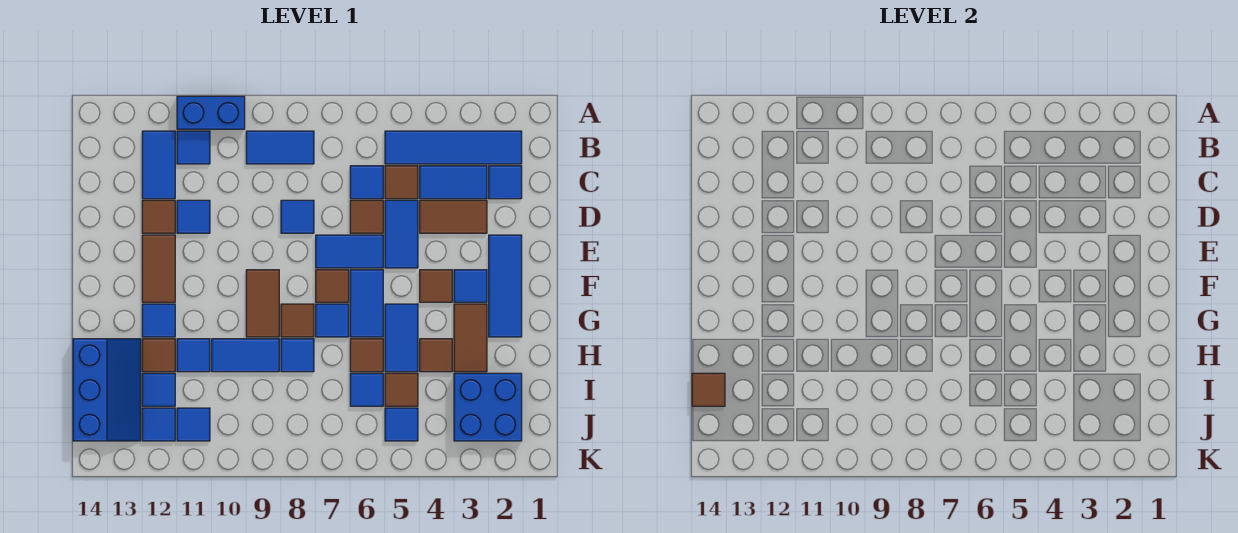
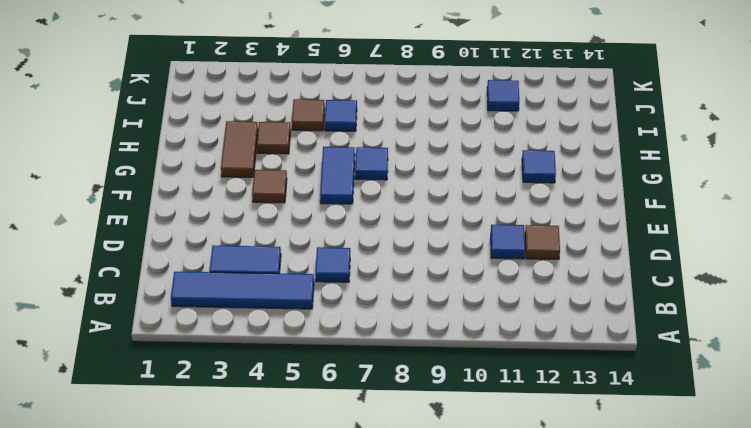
none -> blue brick A10:A11 level 1
none -> blue tile B8:B9 level 1
none -> blue tile B11 level 1
none -> blue tile B12:C12 level 1

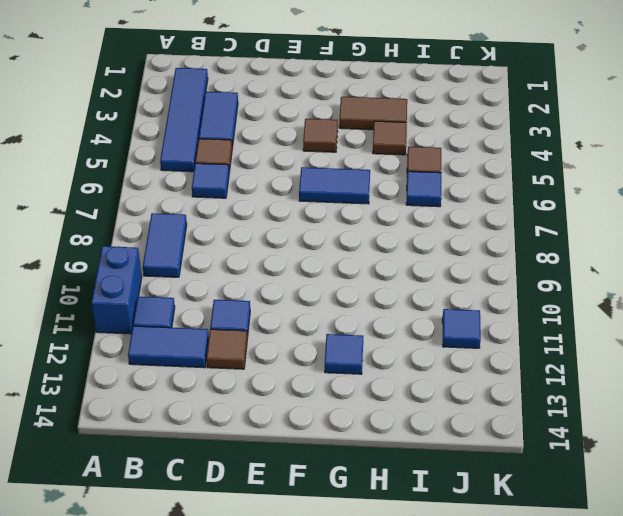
none -> blue tile C2 level 1
none -> brown tile D3:D4 level 1
none -> blue tile D5:E5 level 1
none -> brown tile D6 level 1

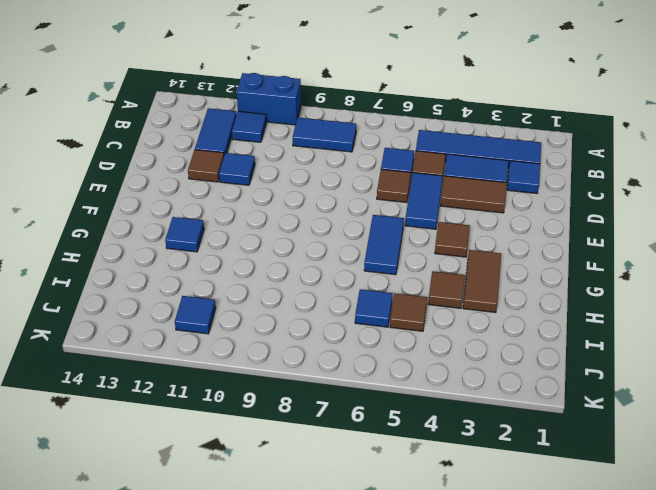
none -> blue tile D8 level 1
none -> blue tile E2:G2 level 1
none -> blue tile E6:E7 level 1
none -> brown tile E12:F12 level 1

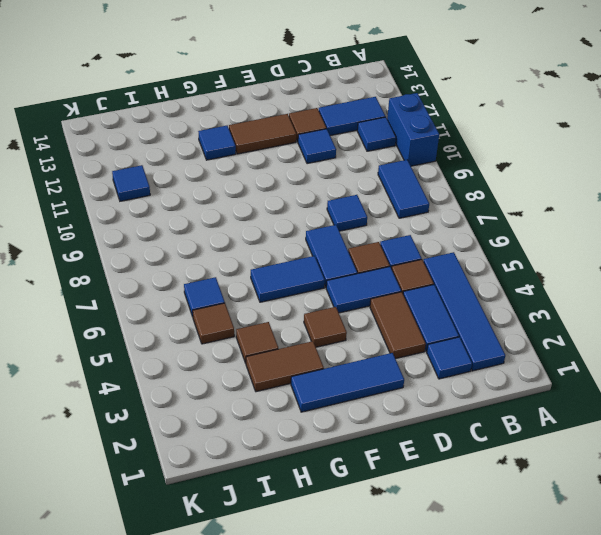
none -> blue tile F3 level 1
none -> brown tile F7 level 1
none -> brown tile F9:G9 level 1
none -> blue tile G5:H5 level 1

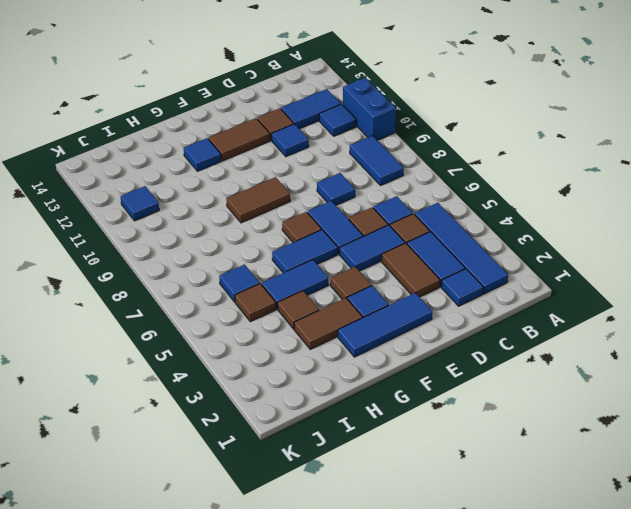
none -> blue tile G7 level 1
none -> brown tile G8 level 1
none -> brown tile H6 level 1
none -> blue tile H8 level 1

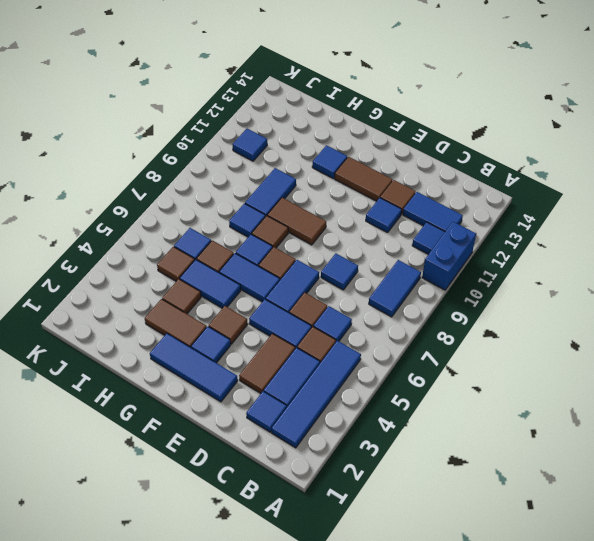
none -> blue tile H11 level 1
none -> brown tile H12 level 1
none -> blue slope H13:J14 level 1 top 14
none -> blue brick I2:J3 level 1

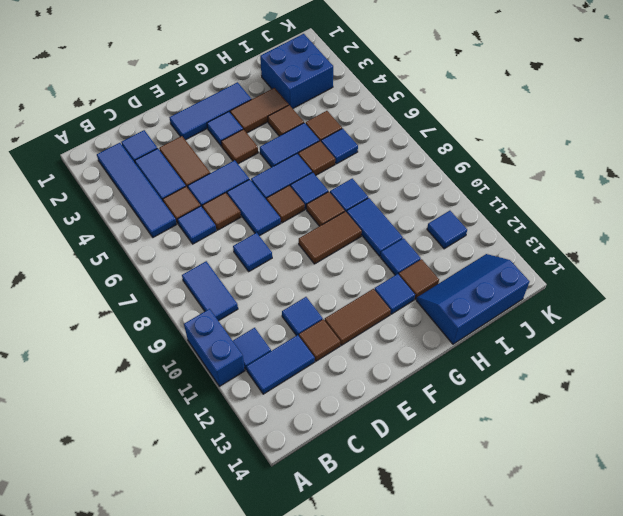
none -> blue tile I12 level 1
none -> blue tile J5 level 1
none -> blue tile J12 level 1
none -> brown tile I14 level 2

